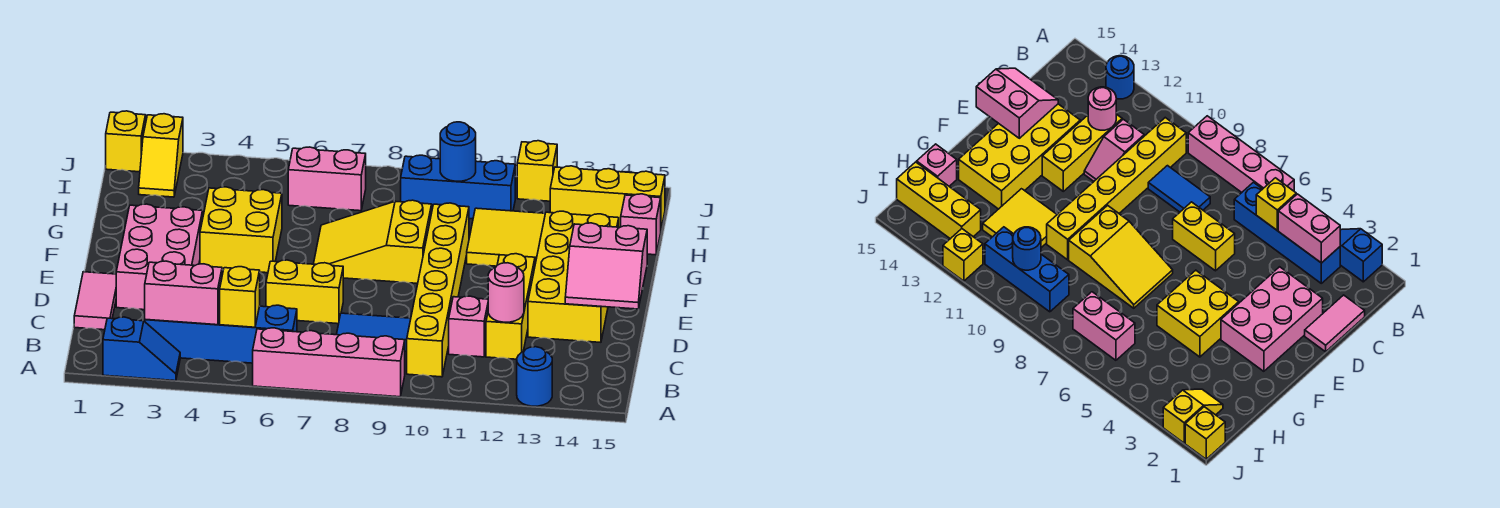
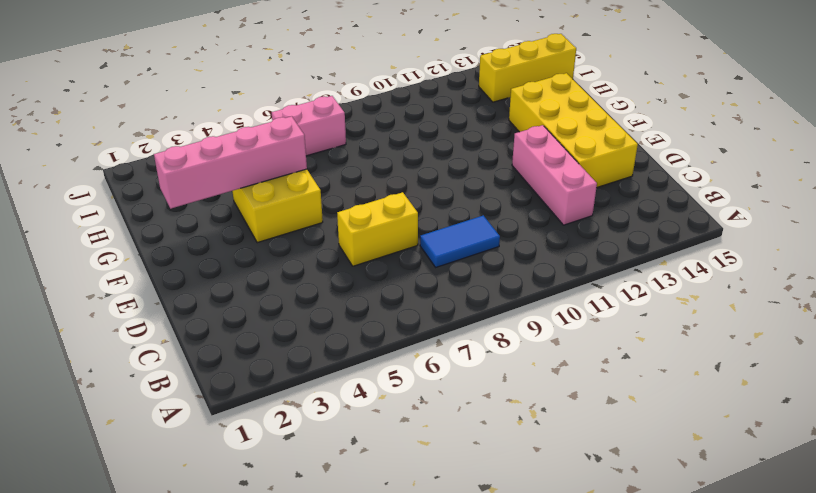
pink brick C12:E12 level 1 -> yellow brick C12:E12 level 1
pink brick G2:G5 level 2 -> pink brick A6:A9 level 1
none -> blue slope A2:A3 level 1 top 2
none -> blue round brick A13 level 1
none -> blue brick B3:B6 level 1

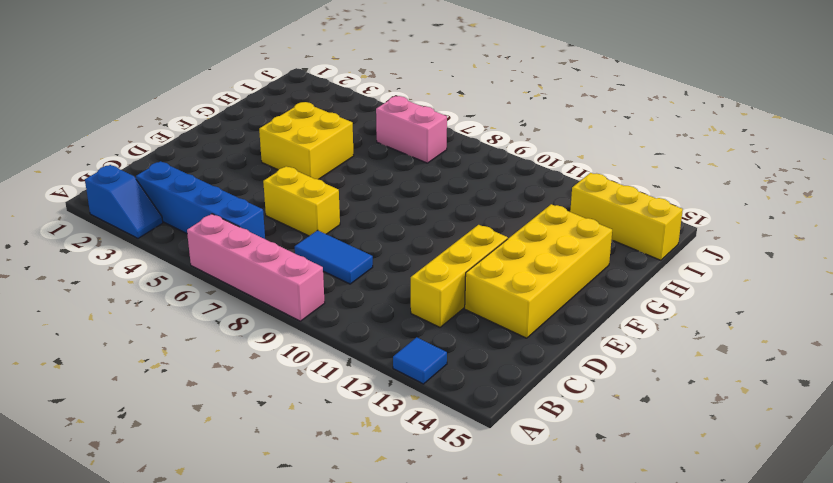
blue tile A13 level 1 -> blue round brick A13 level 1
none -> yellow brick B10:G10 level 1
none -> pink tile C1:D1 level 1
none -> pink slope C11:D11 level 1 top C

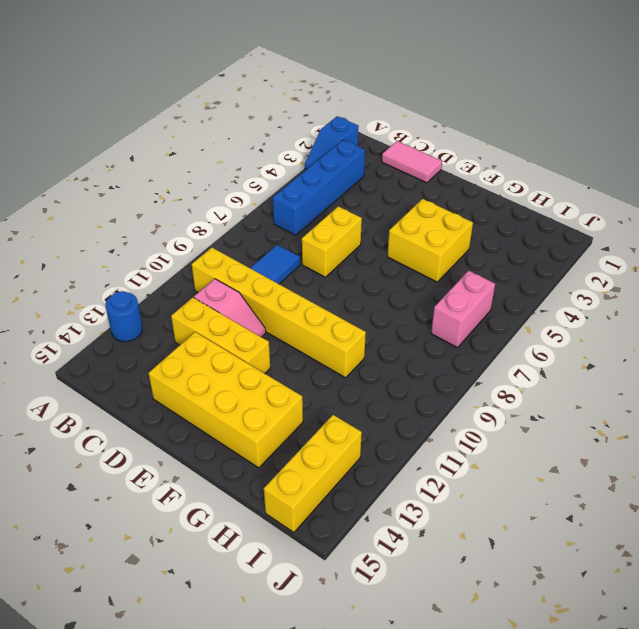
none -> pink brick A6:A9 level 1
none -> pink brick D2:F3 level 1
none -> yellow slope F7:G9 level 1 top 9

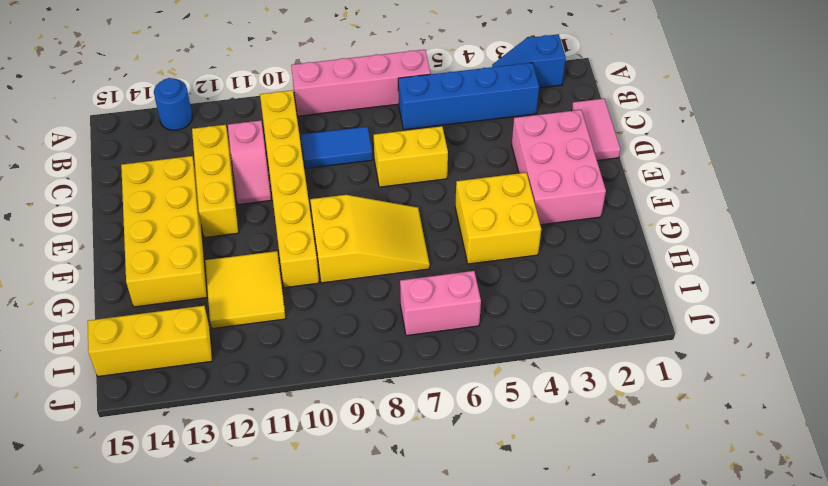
none -> pink brick H15 level 1
none -> yellow slope I2:J2 level 1 top J
none -> blue brick I9:I11 level 1

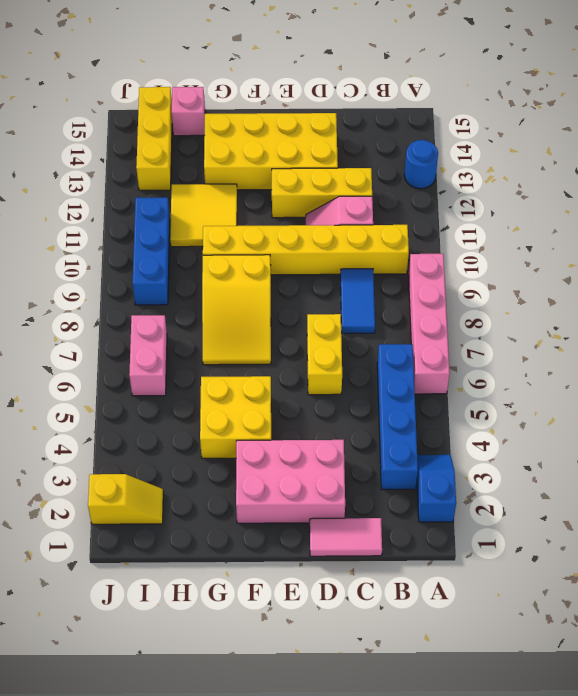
none -> yellow brick J1 level 1
none -> yellow brick J12 level 1
none -> pink brick B3:B4 level 2

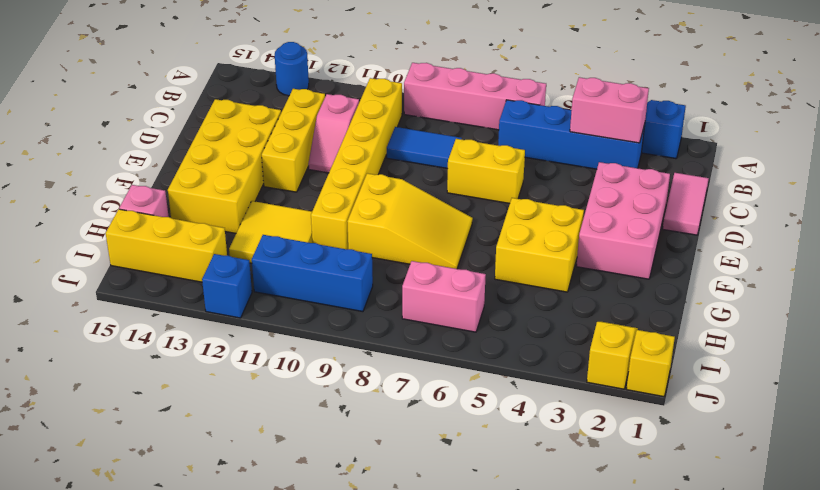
blue brick J12 level 1 -> yellow brick J12 level 1
none -> yellow brick B5 level 2
none -> pink round brick C12 level 2
none -> pink slope D14:E15 level 2 top E

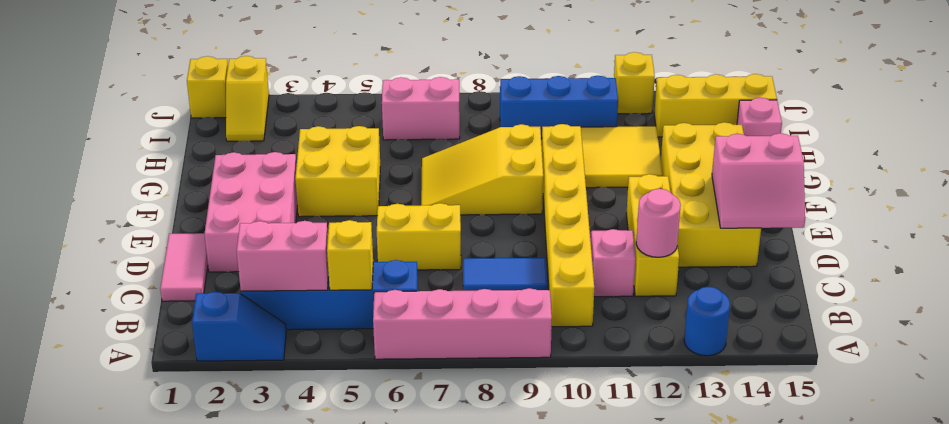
none -> blue round brick I10 level 2

